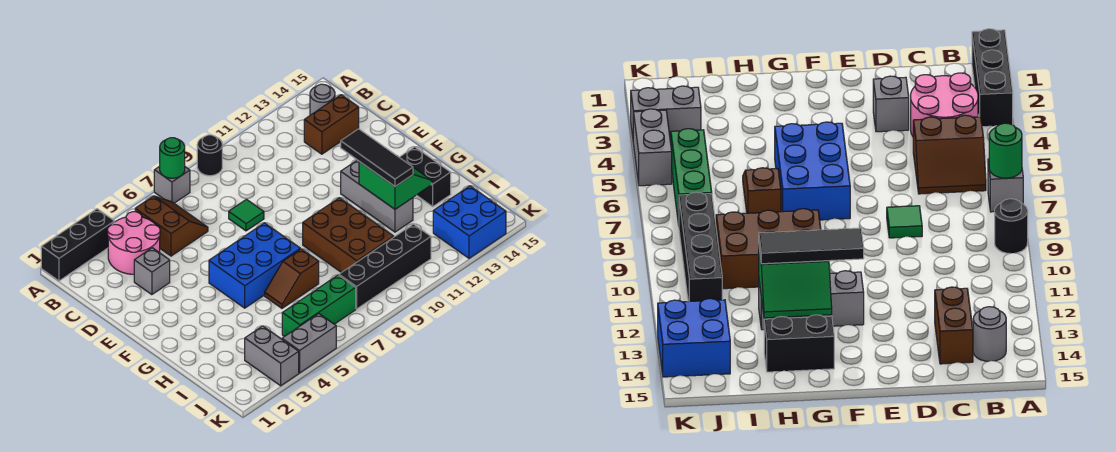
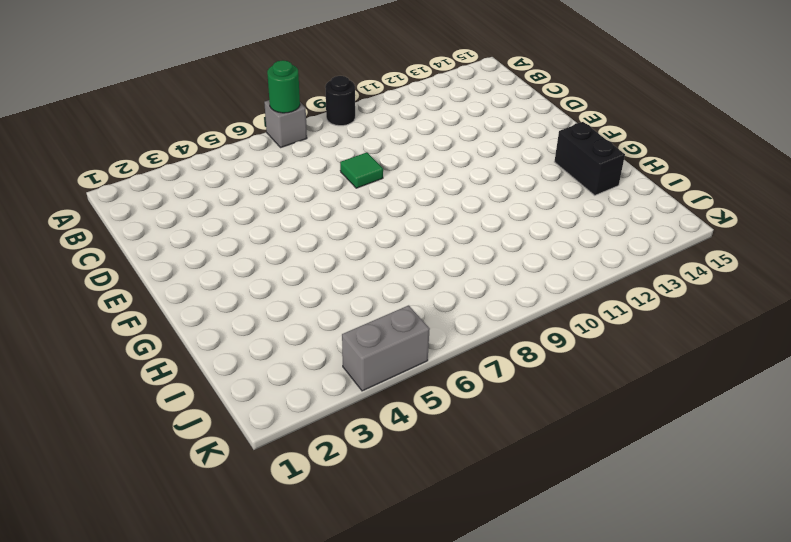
none -> black brick A1:A3 level 1
none -> pink round brick B3:C4 level 1
none -> brown slope B5:C6 level 1 top 5

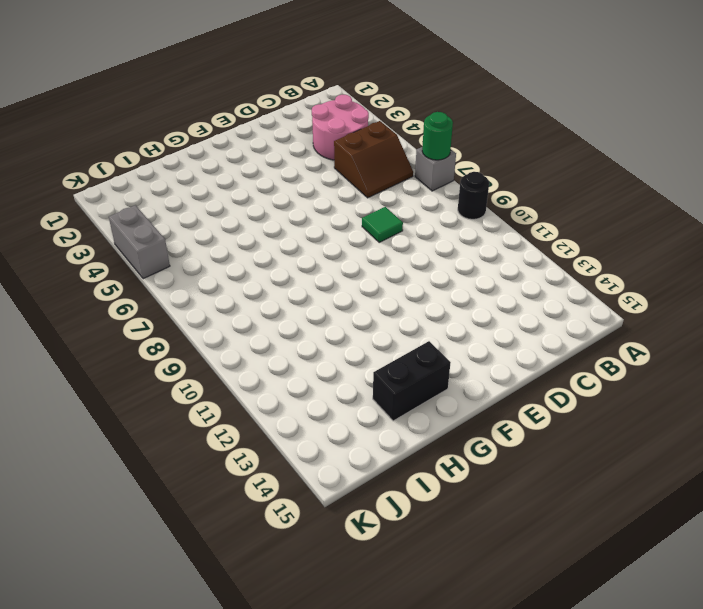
none -> black brick A1:A3 level 1
none -> grey round brick B14 level 1
none -> brown brick C13:C14 level 1

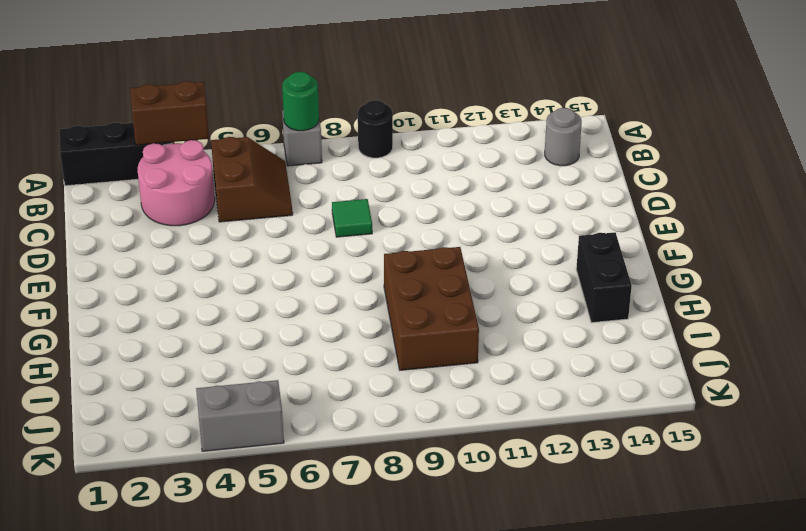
brown brick A3:A4 level 2 -> brown brick C13:C14 level 1
none -> grey brick D3 level 1
none -> blue brick F5:G7 level 1
none -> grey brick F12:H12 level 1

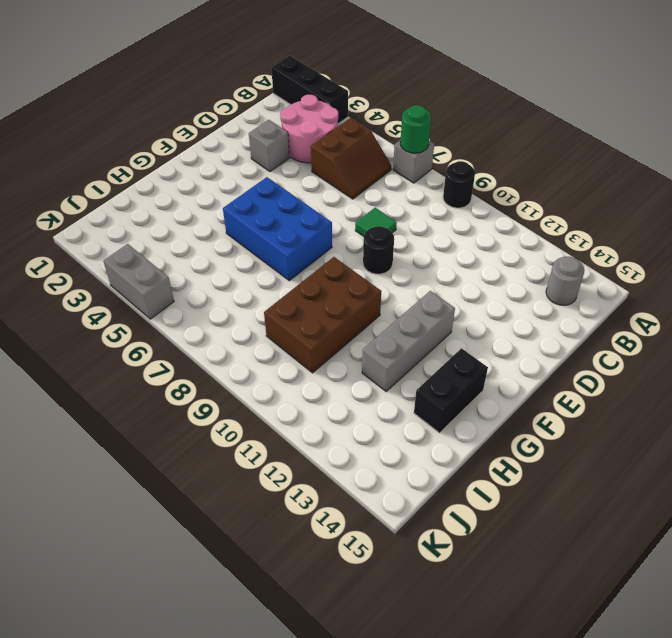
black round brick E9 level 1 -> none
none -> brown brick C13:C14 level 1
none -> brown slope H6:H7 level 1 top 7
none -> grey brick J3:K3 level 1

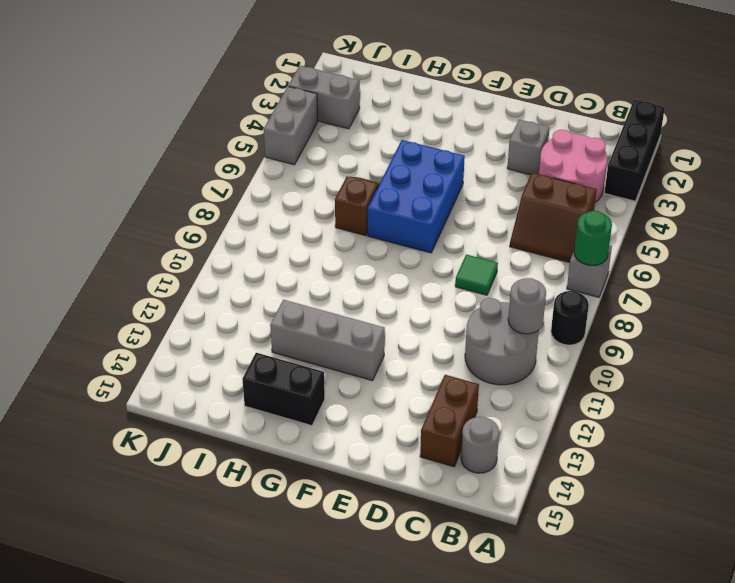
grey round brick B10:C11 level 1 -> none
grey round brick B10 level 2 -> none
none -> brown brick G9:I10 level 1
none -> green brick J5:J7 level 1
none -> black brick J8:J11 level 1

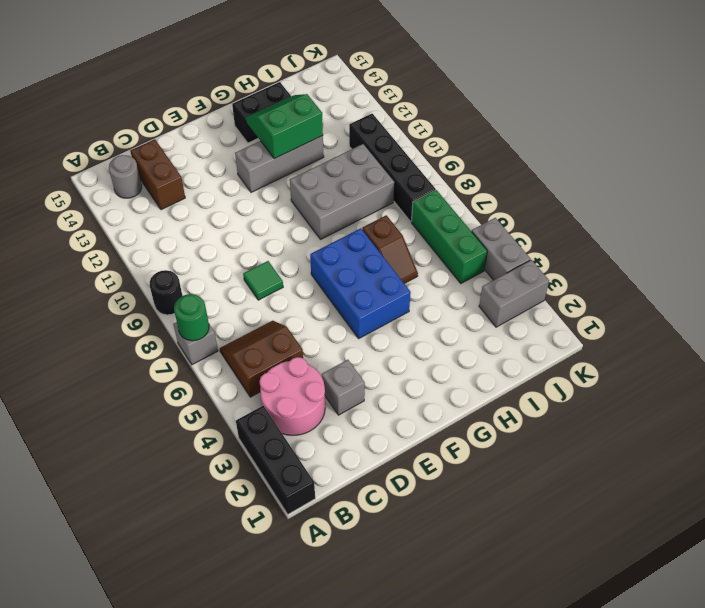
grey brick G9:I10 level 1 -> brown brick G9:I10 level 1
none -> blue brick J13:K14 level 1
none -> black tile F12:H12 level 3

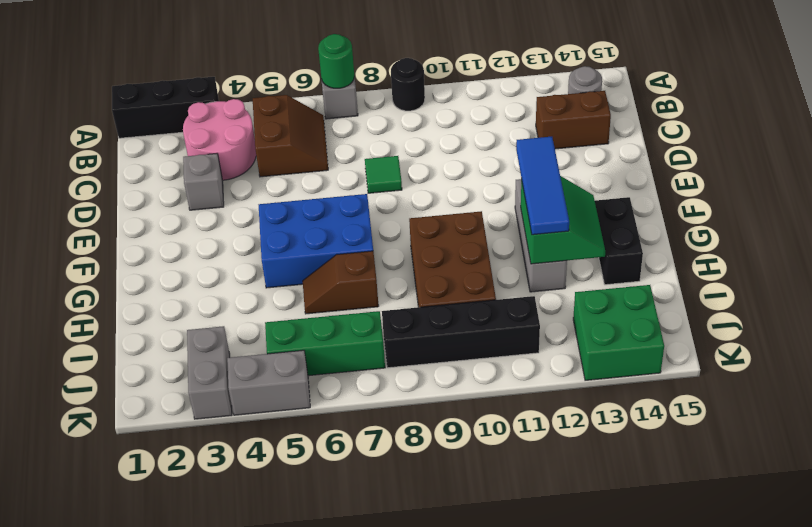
blue tile F12:H12 level 3 -> black tile F12:H12 level 3
green brick J13:K14 level 1 -> blue brick J13:K14 level 1

